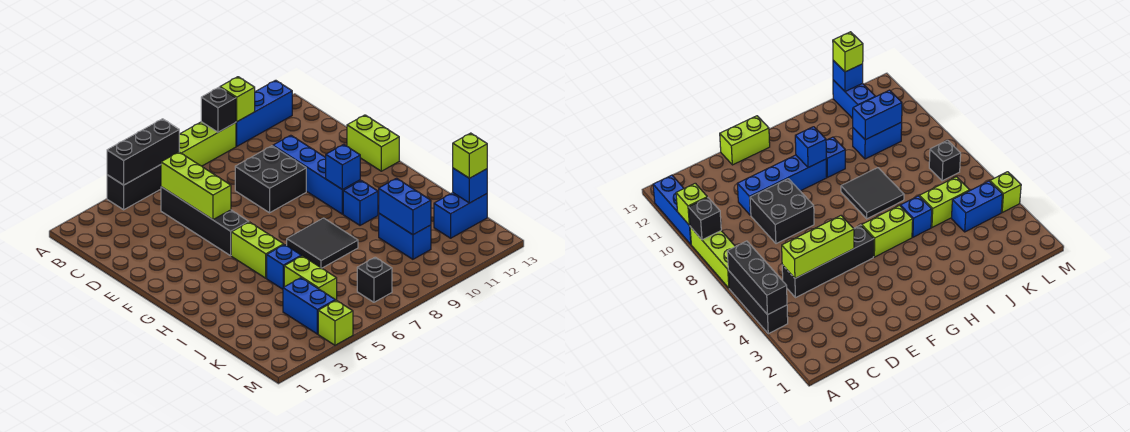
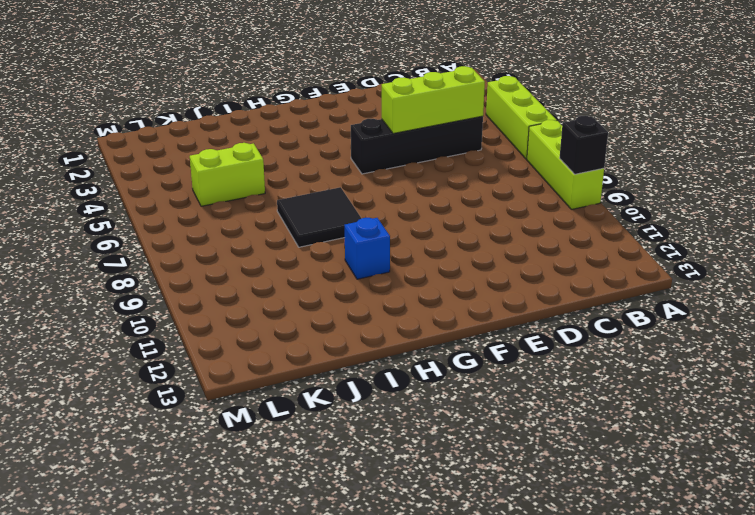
lime brick A4:A6 level 1 -> black brick A4:A6 level 1
none -> blue brick A10:A12 level 1
none -> black brick D8:E9 level 1
none -> blue brick D10:G10 level 1

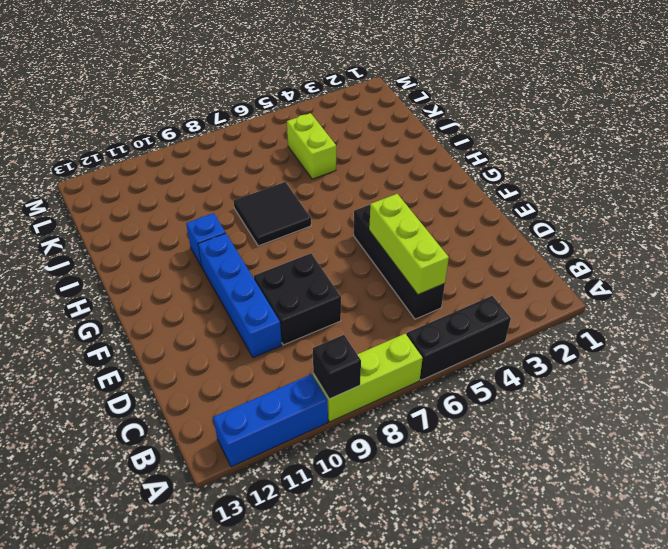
none -> lime brick E13:F13 level 1
none -> lime brick G5:H5 level 1
none -> blue brick I5 level 1

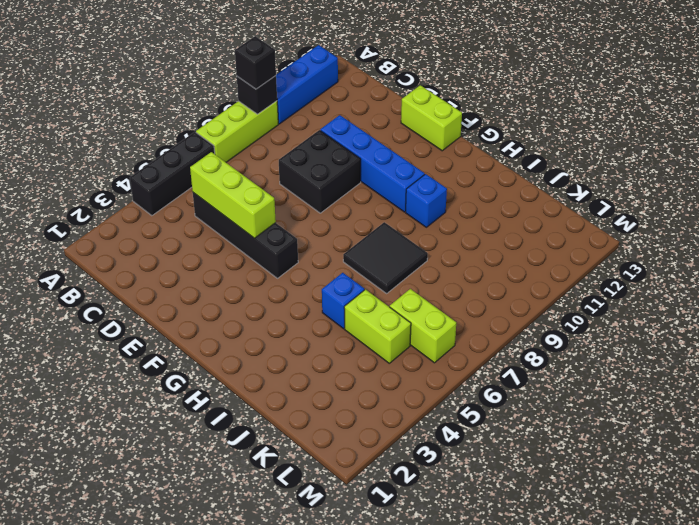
black brick A9 level 3 -> black brick L7 level 1
lime brick K6:L6 level 1 -> lime brick G5:H5 level 1
none -> blue brick J10:K10 level 1
none -> blue brick K4:L4 level 1
none -> blue brick K12:K13 level 1

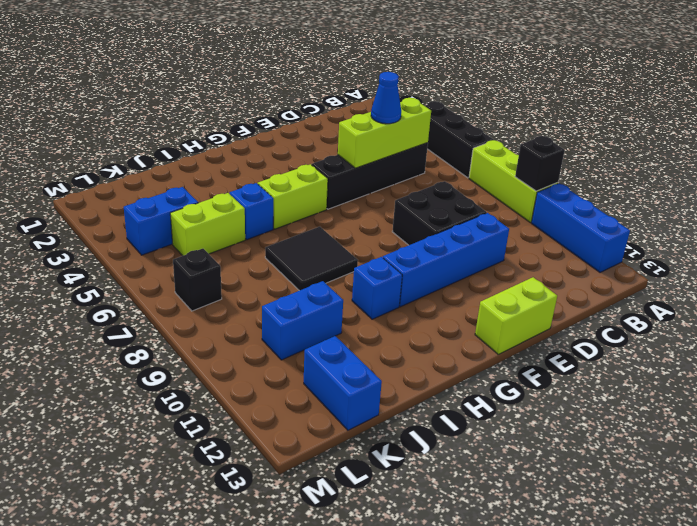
blue cone D5 level 3 -> none
none -> lime brick M4 level 1
none -> black brick A4:A6 level 2
none -> lime brick A10 level 2

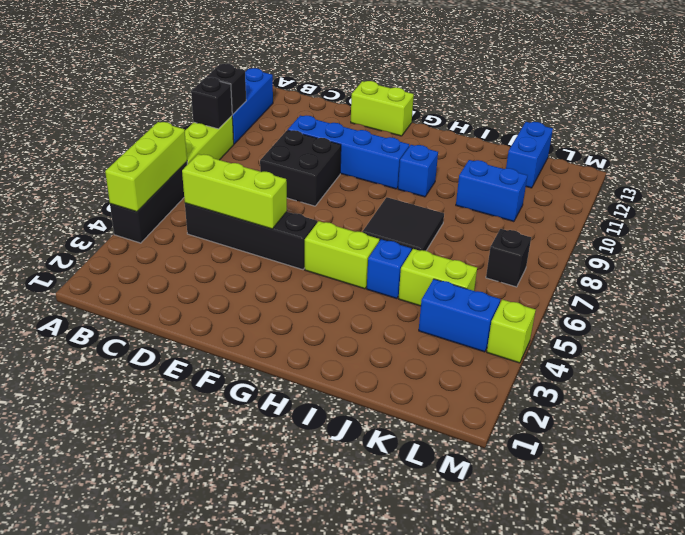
lime brick A4:A6 level 2 -> black brick A4:A6 level 2
black brick A10 level 2 -> lime brick A10 level 2
none -> blue brick G10 level 2
none -> blue brick J10:K10 level 2
none -> blue brick K13 level 2

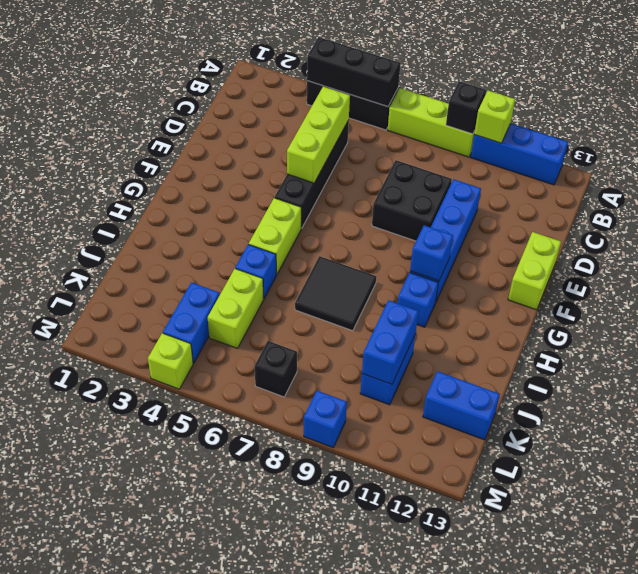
blue brick M9 level 1 -> blue brick K13 level 2
none -> lime brick K13 level 3

